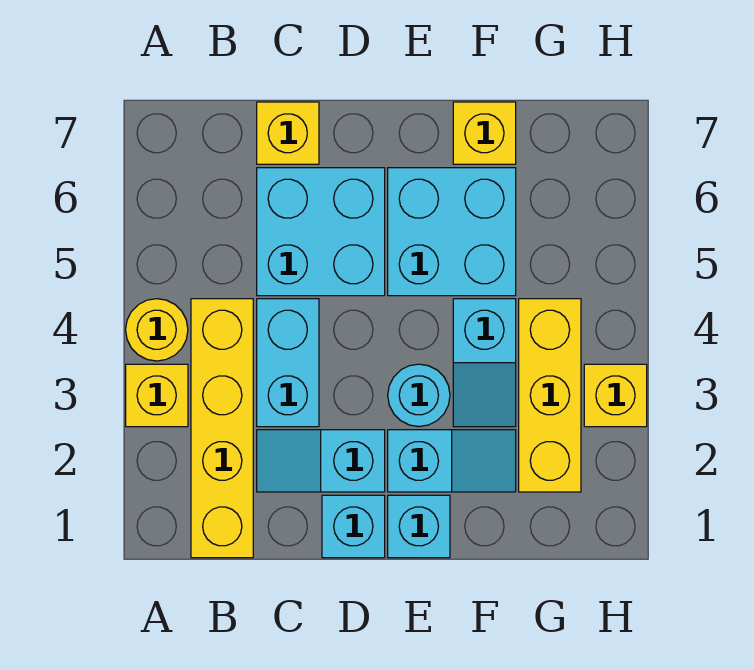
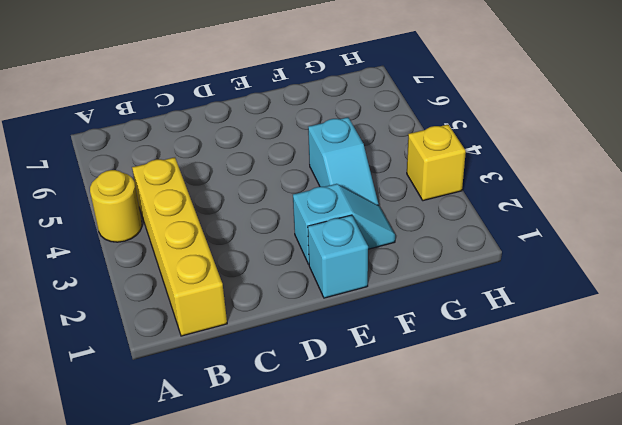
none -> yellow brick A3 level 1
none -> cyan slope C2:D2 level 1 top D
none -> cyan brick C3:C4 level 1

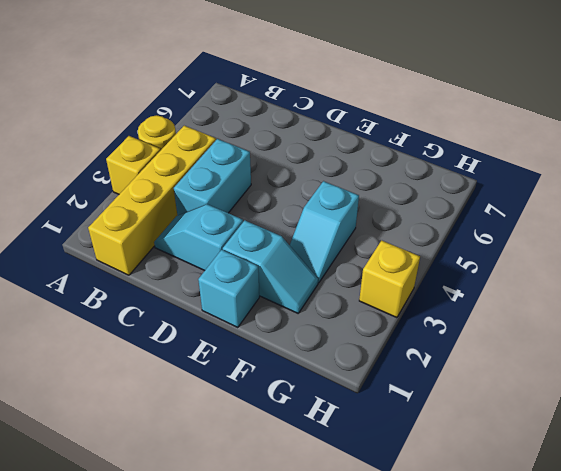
none -> cyan brick C5:D6 level 1
none -> yellow brick C7 level 1
none -> cyan brick D1 level 1

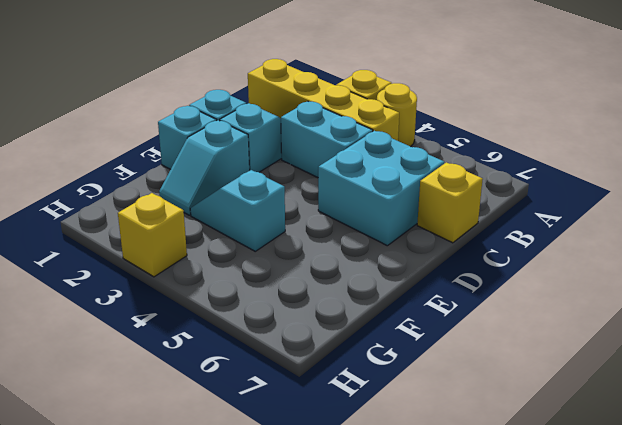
none -> cyan round brick E3 level 1
none -> cyan brick E5:F6 level 1
none -> yellow brick F7 level 1

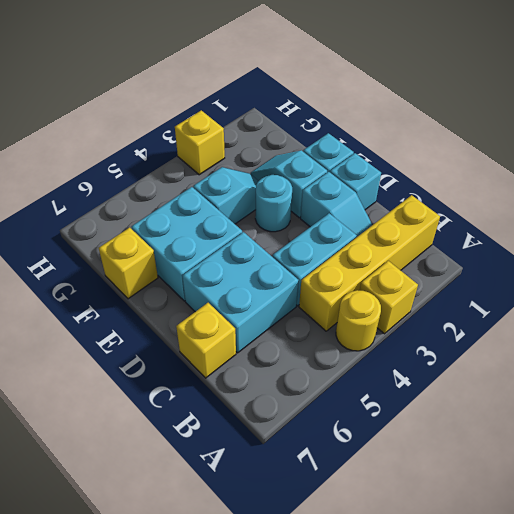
none -> yellow brick G2:G4 level 1

